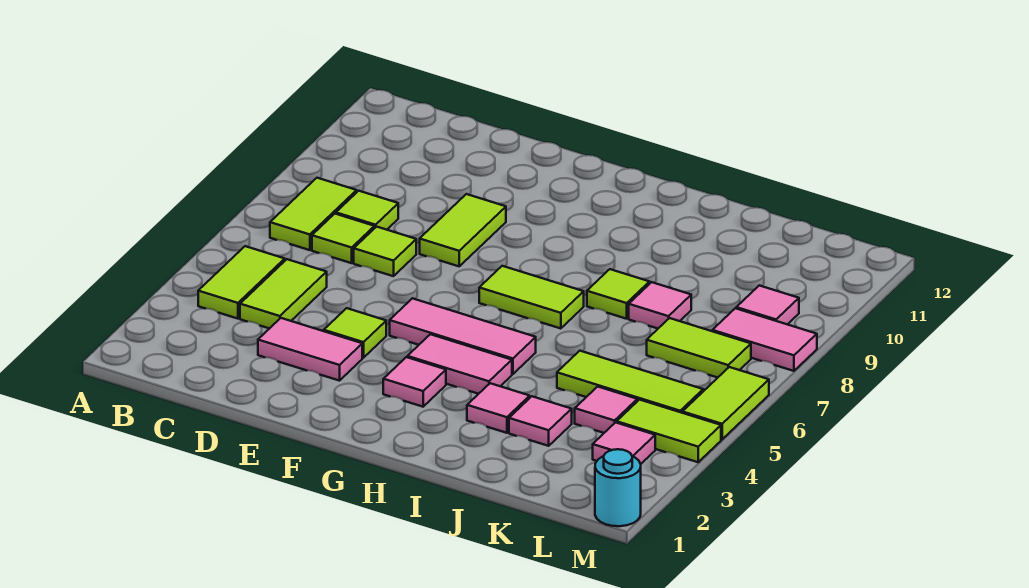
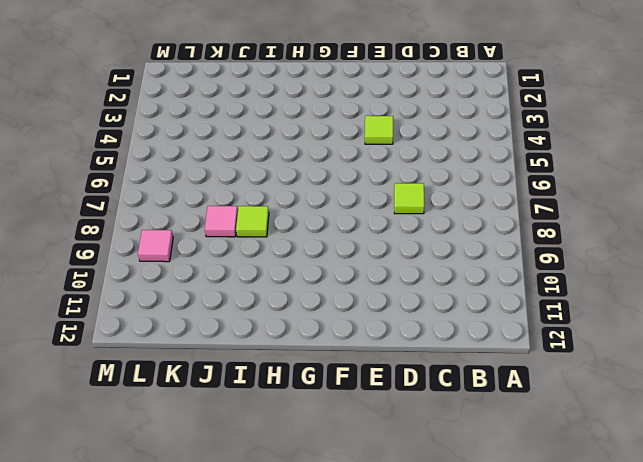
none -> lime tile B4:B5 level 1
none -> lime tile B7:B8 level 1
none -> lime tile C4:C5 level 1

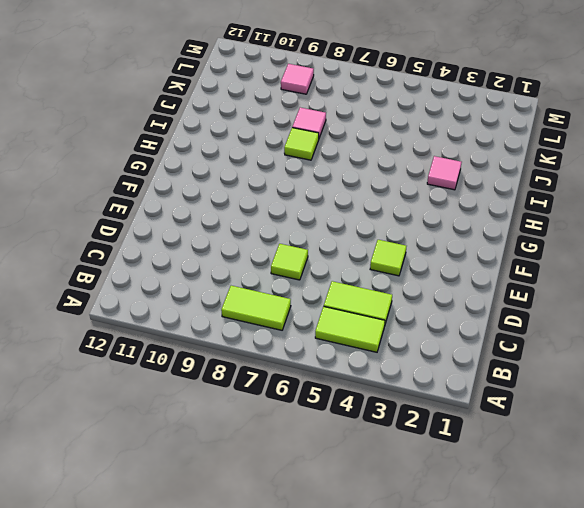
none -> lime tile C7 level 1
none -> lime tile C8 level 1
none -> pink tile D3:E3 level 1

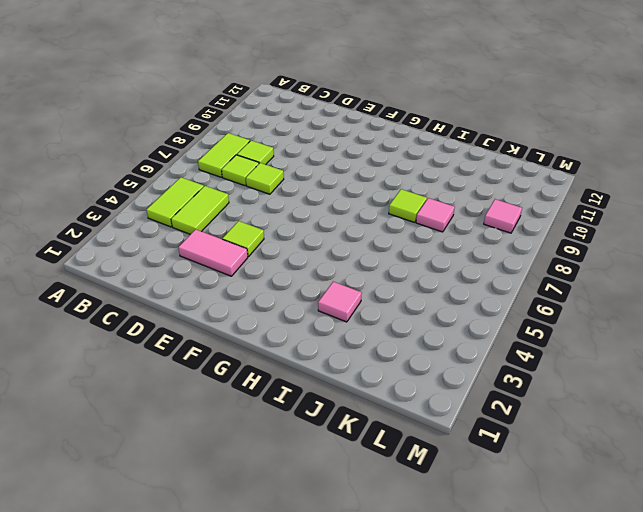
none -> lime tile E8:E9 level 1
none -> pink tile F5:H5 level 1
none -> pink tile G3 level 1

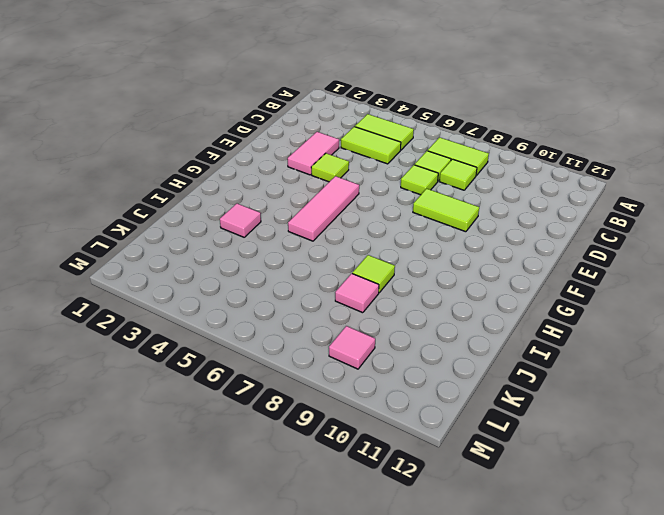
none -> pink tile G3 level 1
none -> pink tile G4:H4 level 1
none -> lime tile G7:H7 level 1

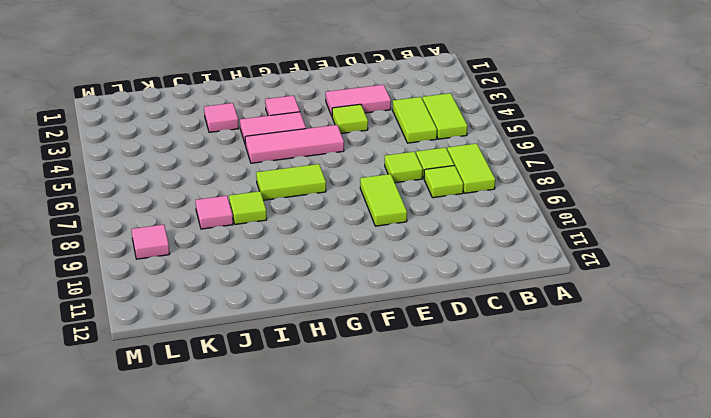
none -> pink tile J3 level 1
none -> lime tile J5:L5 level 1
none -> pink tile K4 level 1

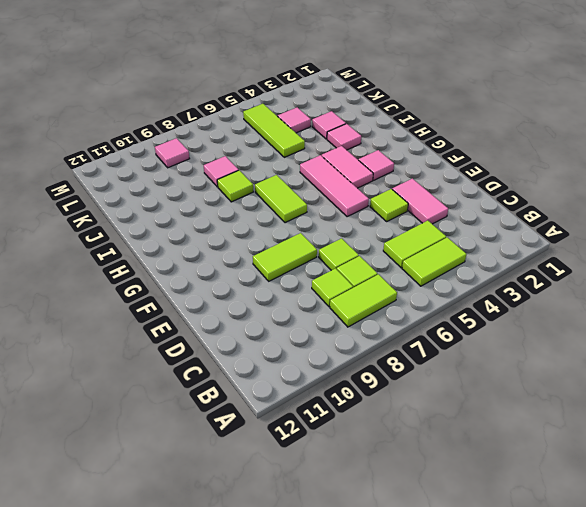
none -> lime tile K7:L7 level 1
none -> pink tile L3 level 1
none -> lime tile L4:M4 level 1

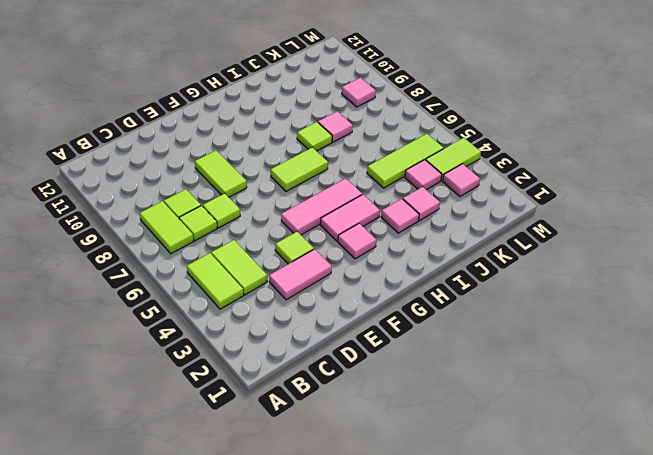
none -> lime tile K7:L7 level 1
none -> pink tile L8:M8 level 1
none -> cyan round brick M1 level 1

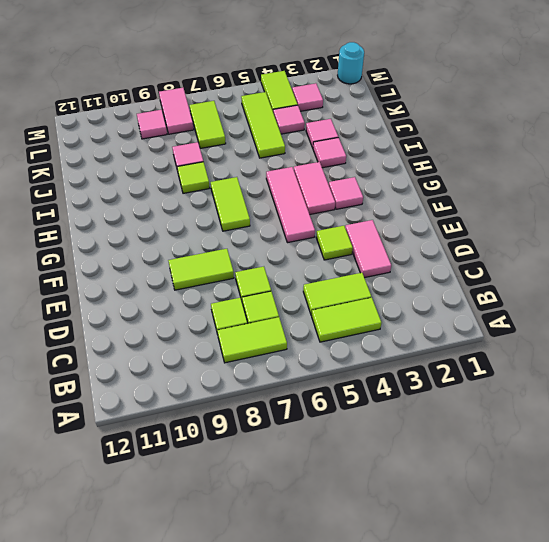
none -> lime tile M5:M6 level 1

